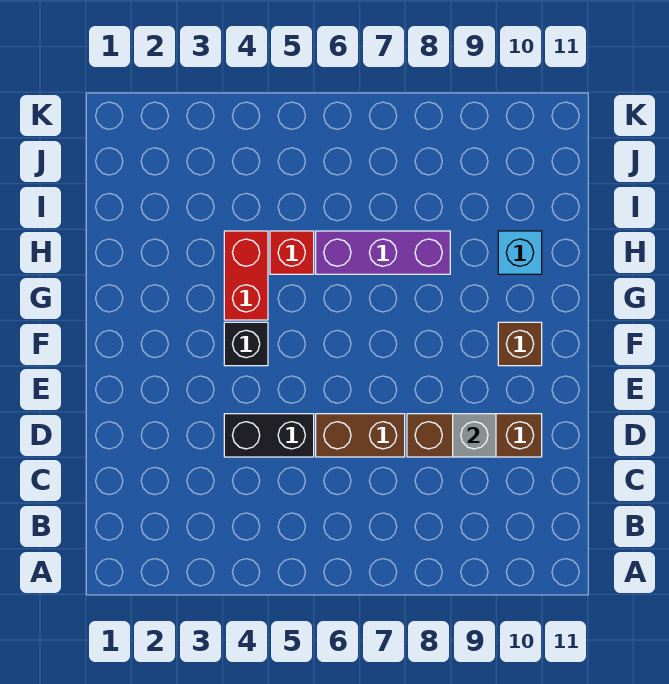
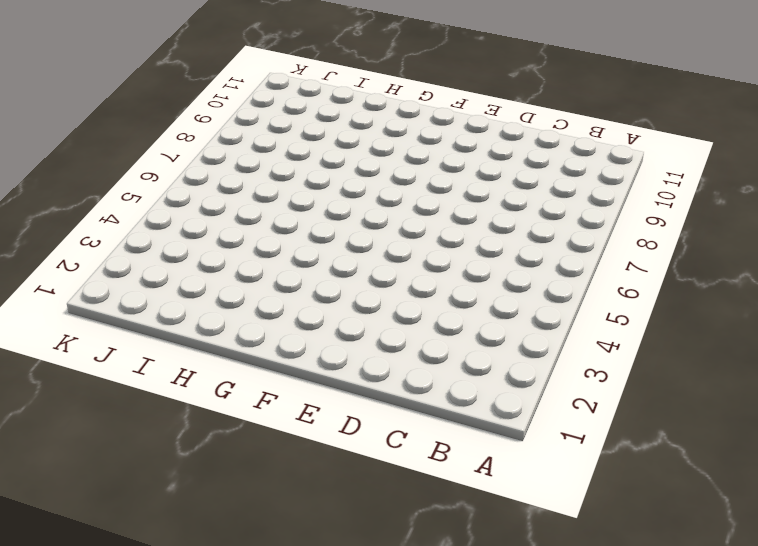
none -> black brick D4:D5 level 1
none -> brown brick D6:D7 level 1

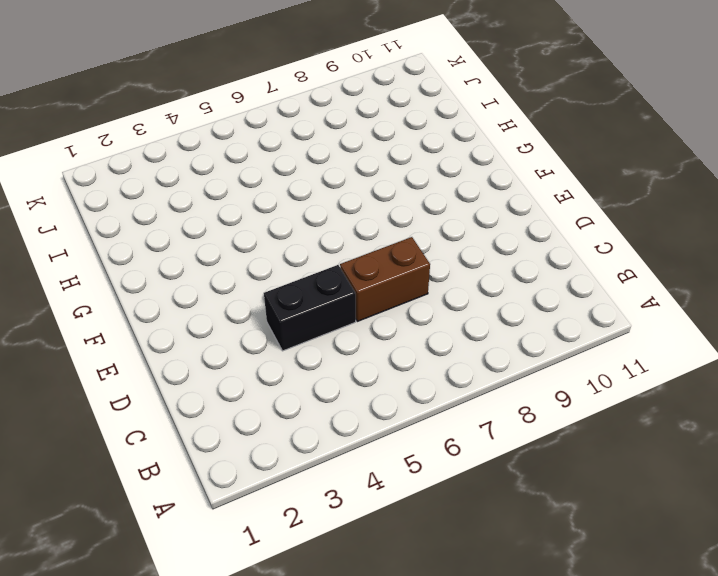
none -> brown brick D8:D10 level 1
none -> black brick F4 level 1

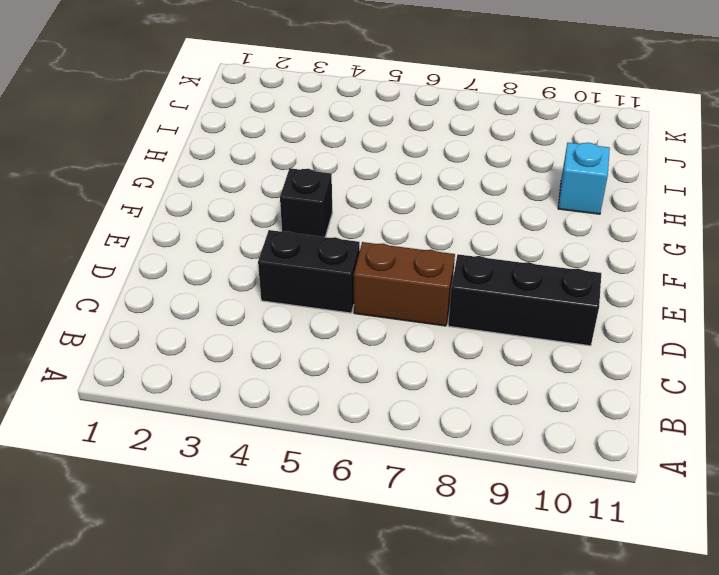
black brick D8:D10 level 1 -> brown brick D8:D10 level 1
none -> brown brick F10 level 1
none -> red brick G4:H4 level 1

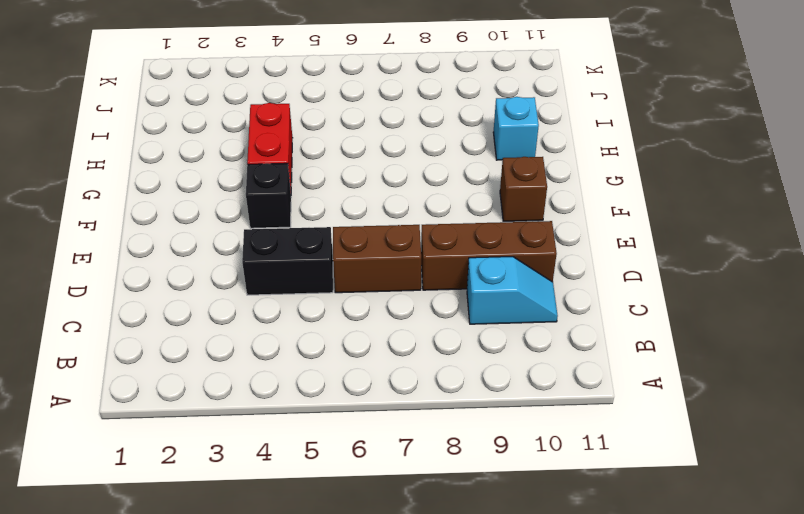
cyan slope C9:C10 level 1 top 9 -> none
none -> red brick H5 level 1
none -> purple brick H6:H8 level 1

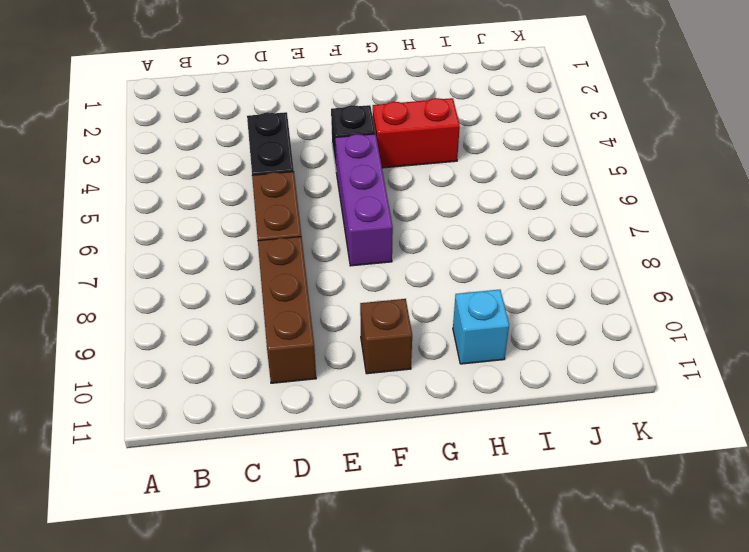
purple brick F5:F7 level 1 -> purple brick H6:H8 level 1
none -> red brick H5 level 1
none -> grey brick D9 level 2

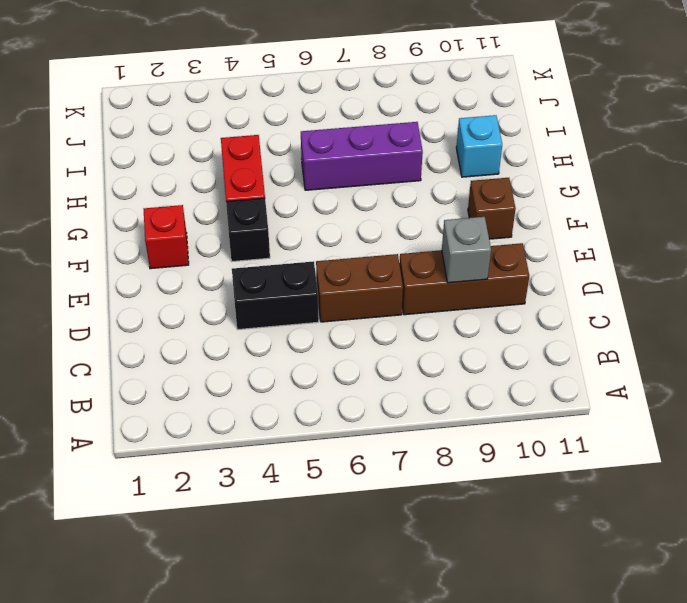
red brick F2 level 1 -> red brick H5 level 1

